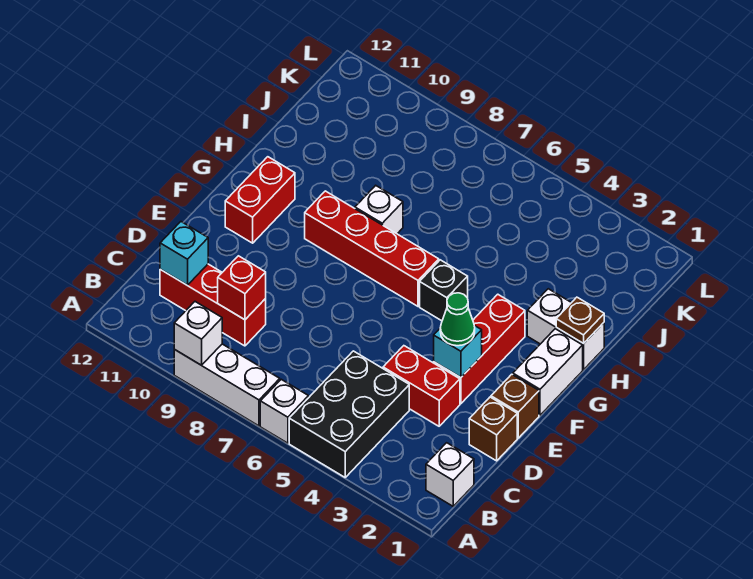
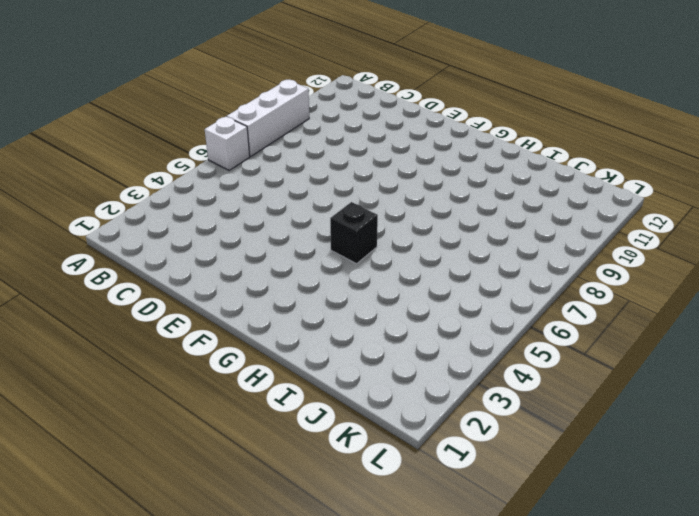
none -> black brick A4:C5 level 1
none -> white brick B1 level 1
none -> red brick C9:C11 level 1

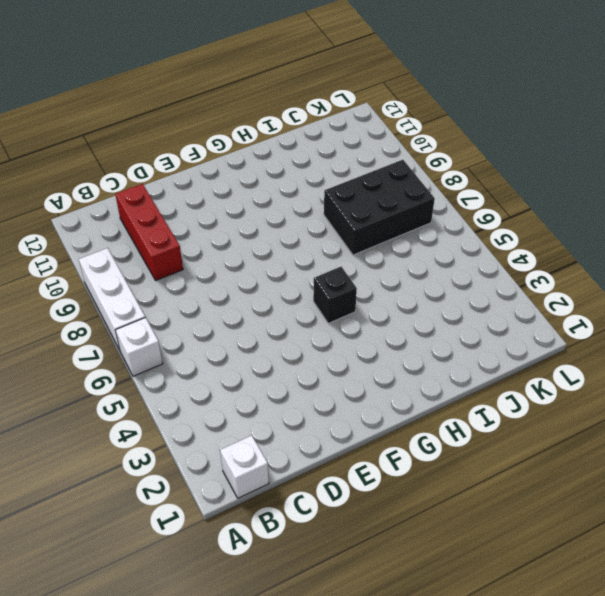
black brick I7:K8 level 1 -> black brick A4:C5 level 1
none -> brown brick D1 level 1
none -> red brick D3:D4 level 1
none -> brown brick E1 level 1

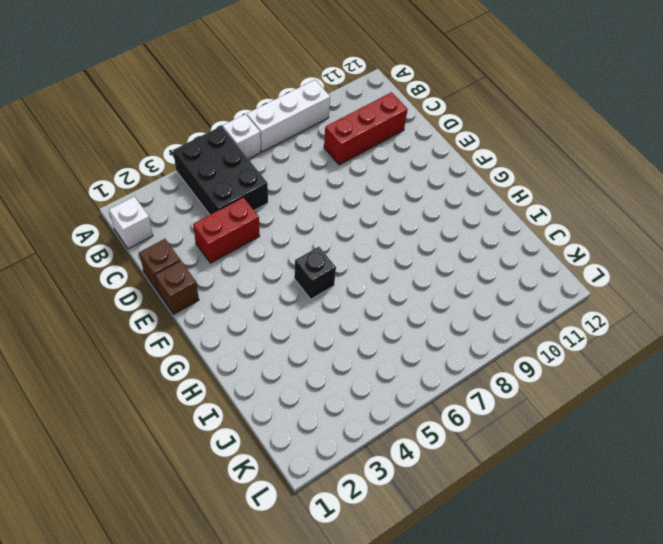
none -> red brick E3:G3 level 1
none -> white brick F1:G1 level 1
none -> red brick F11:G11 level 1

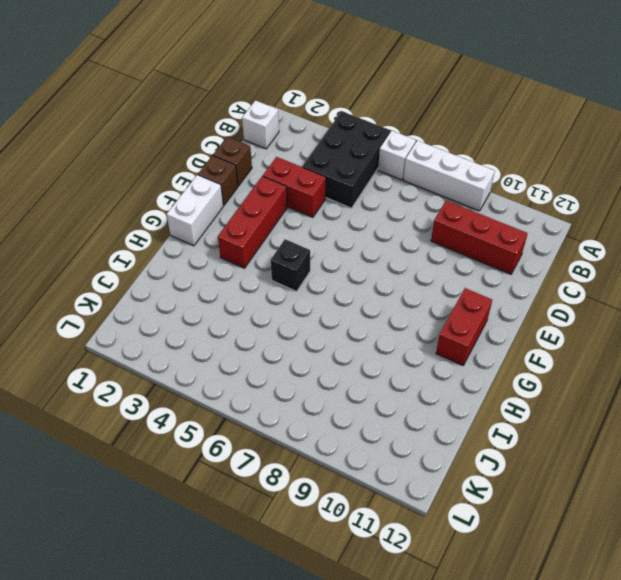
none -> red brick G6:G9 level 1
none -> white brick H1:H2 level 1
none -> white brick H8 level 1

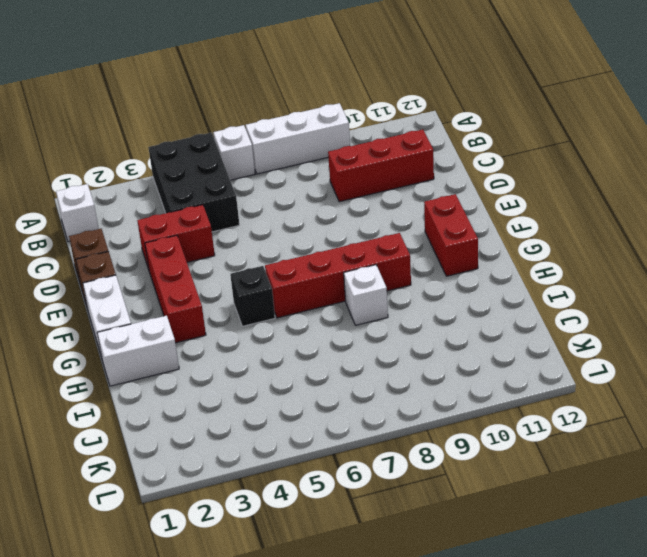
none -> white brick A9 level 2
none -> red brick C9 level 2
none -> cyan brick C11 level 2

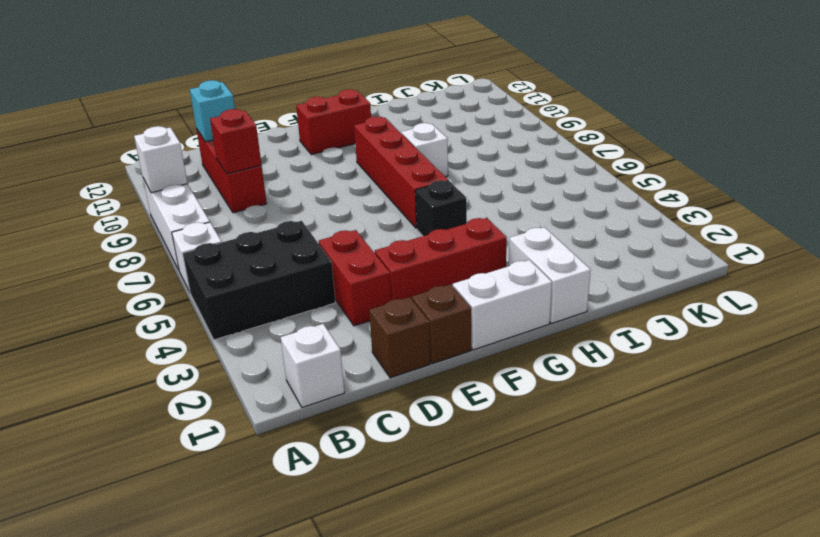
none -> cyan brick E3 level 2
none -> brown plate H1 level 2
none -> green cone E3 level 3

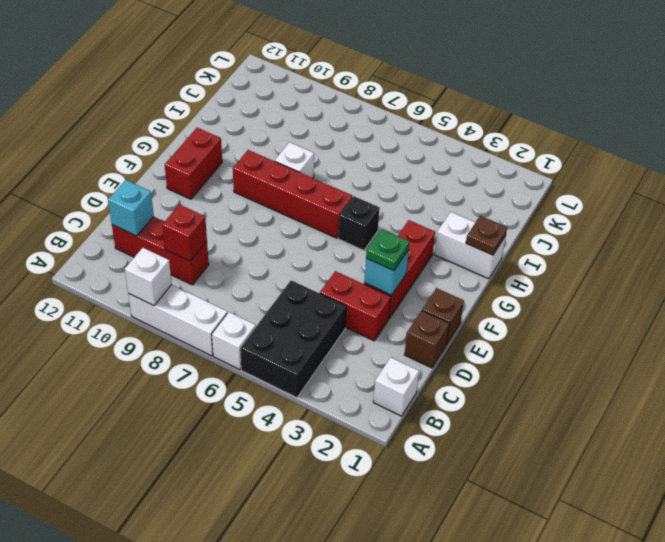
green plate E3 level 3 -> green cone E3 level 3
none -> white brick F1:G1 level 1

